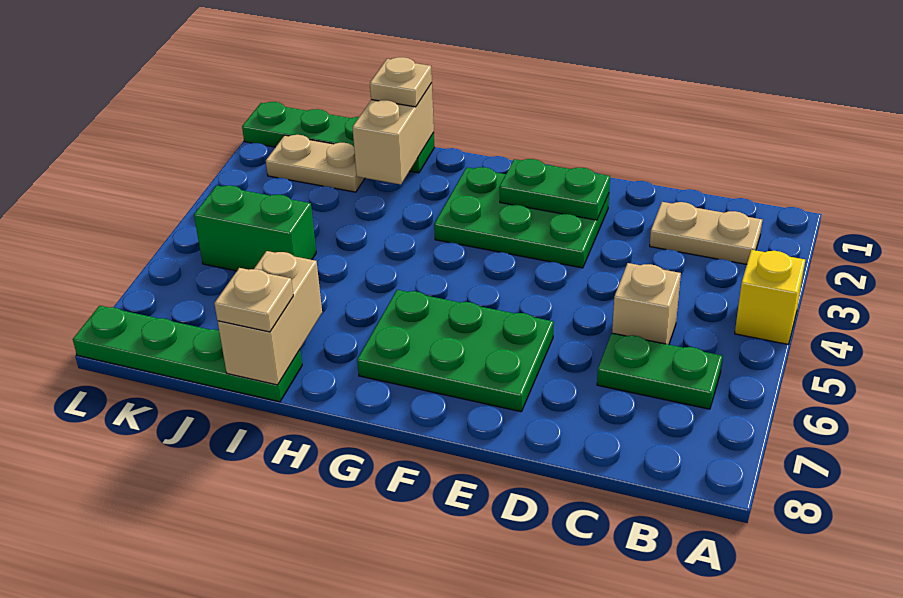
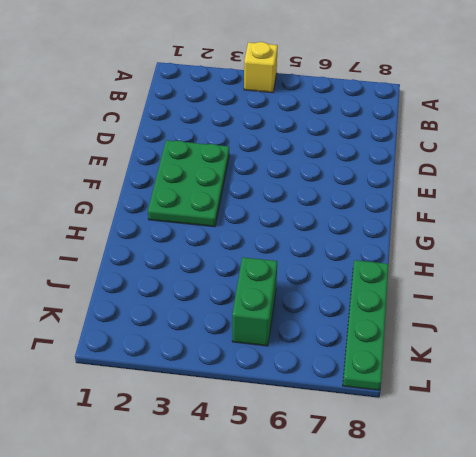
none -> tan plate B2:C2 level 1
none -> green plate B6:C6 level 1
none -> tan brick C5 level 1

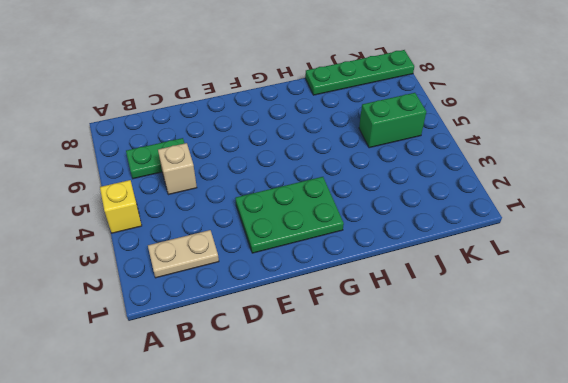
none -> green plate E6:G7 level 1
none -> green plate I1:L1 level 1
none -> tan plate J2:K2 level 1

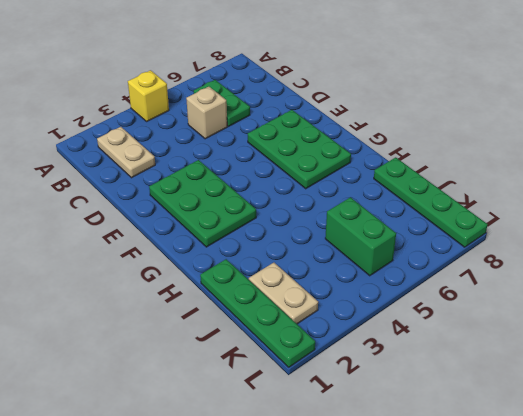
none -> green plate E2:F2 level 2
none -> tan brick I1:I2 level 2
none -> tan brick I7:I8 level 2

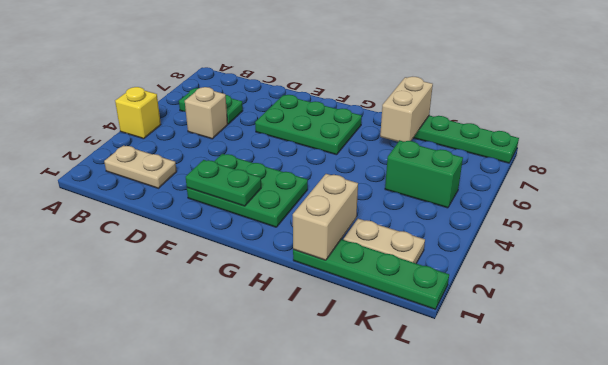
none -> tan plate I1 level 3
none -> tan plate I8 level 3

